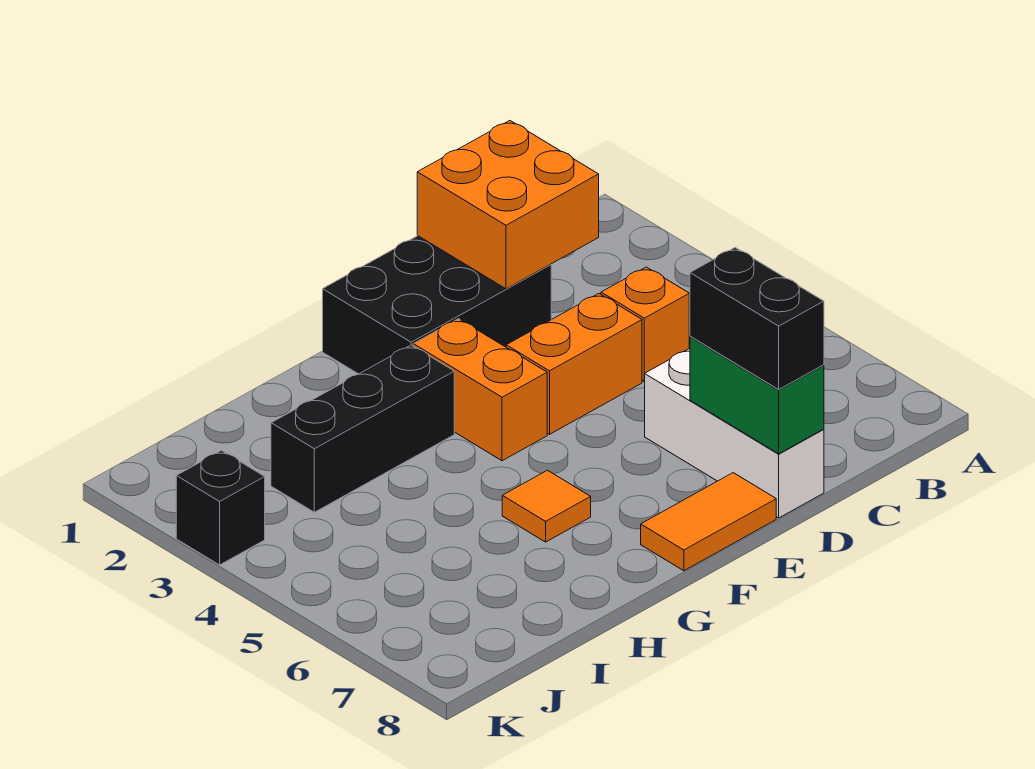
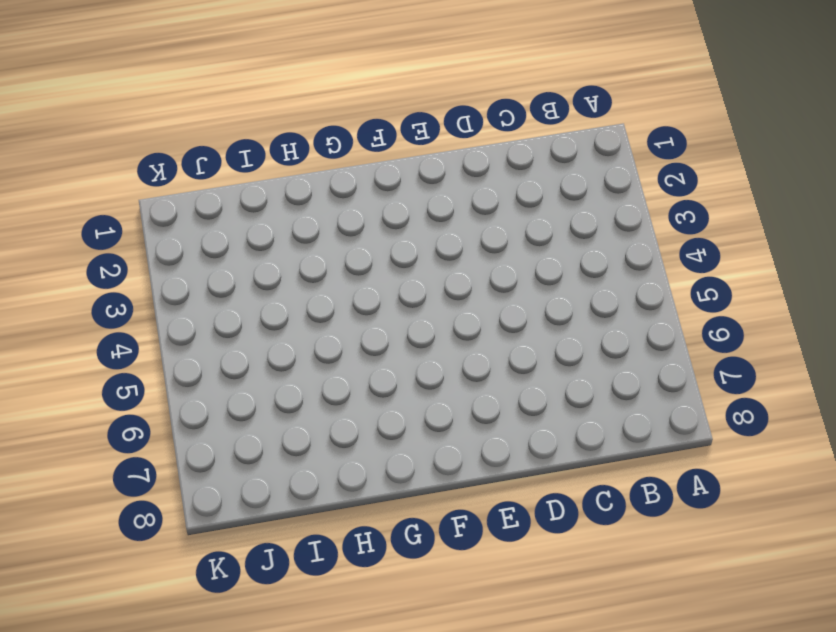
none -> orange brick C4 level 1
none -> black brick D1:F2 level 1
none -> orange brick D4:E4 level 1

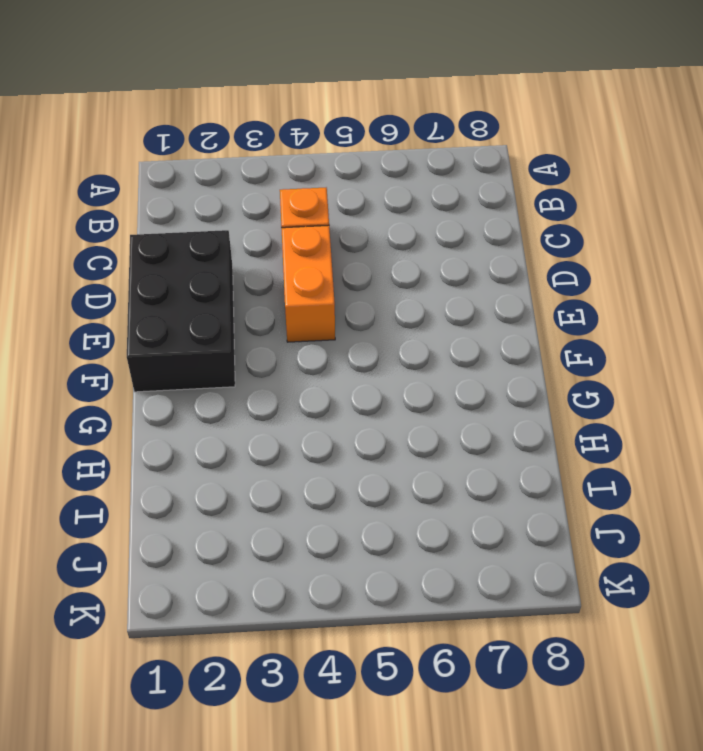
none -> white brick D6:D8 level 1
none -> orange tile E8:F8 level 1
none -> orange brick F3:F4 level 1

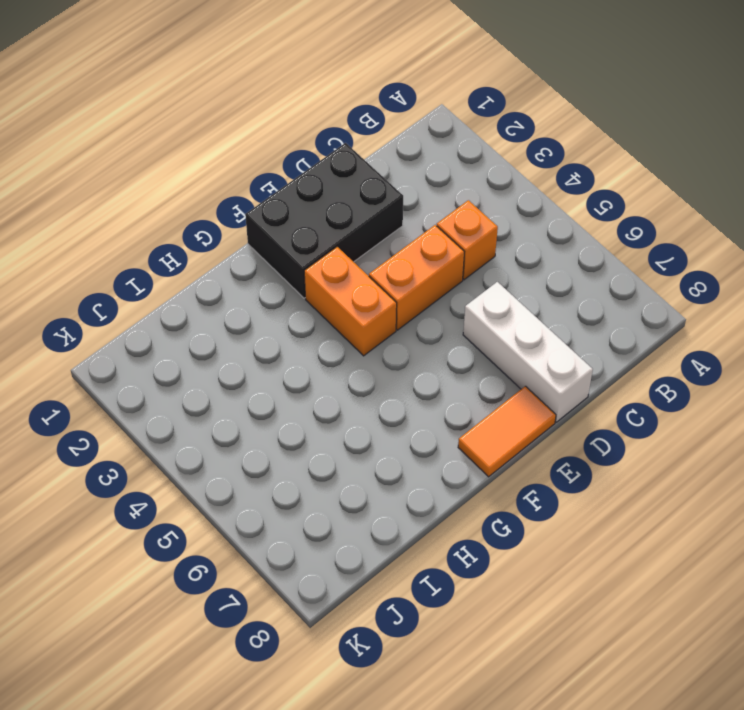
none -> black brick G3:I3 level 1
none -> orange tile G6 level 1
none -> black brick K3 level 1

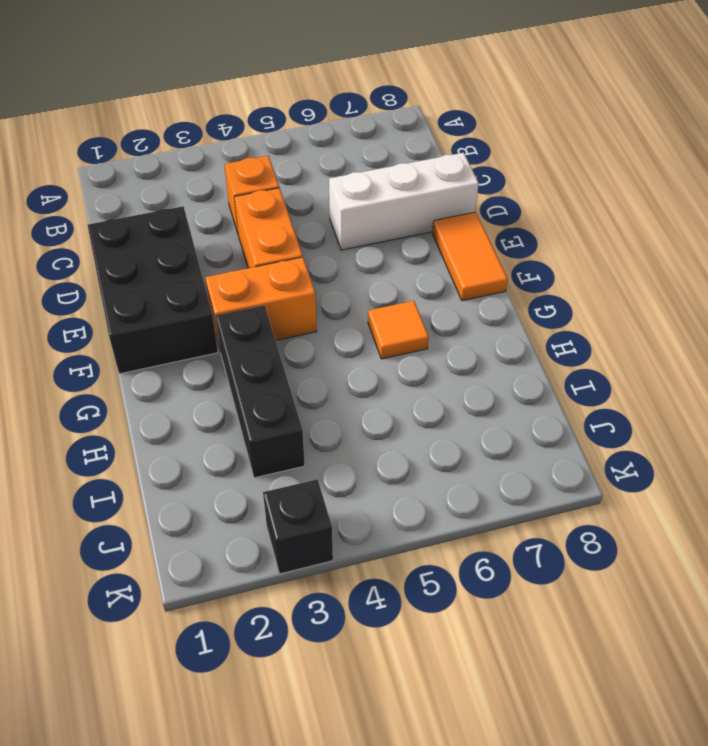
none -> orange brick C1:D2 level 2
none -> green brick D7:D8 level 2
none -> black brick D7:D8 level 3

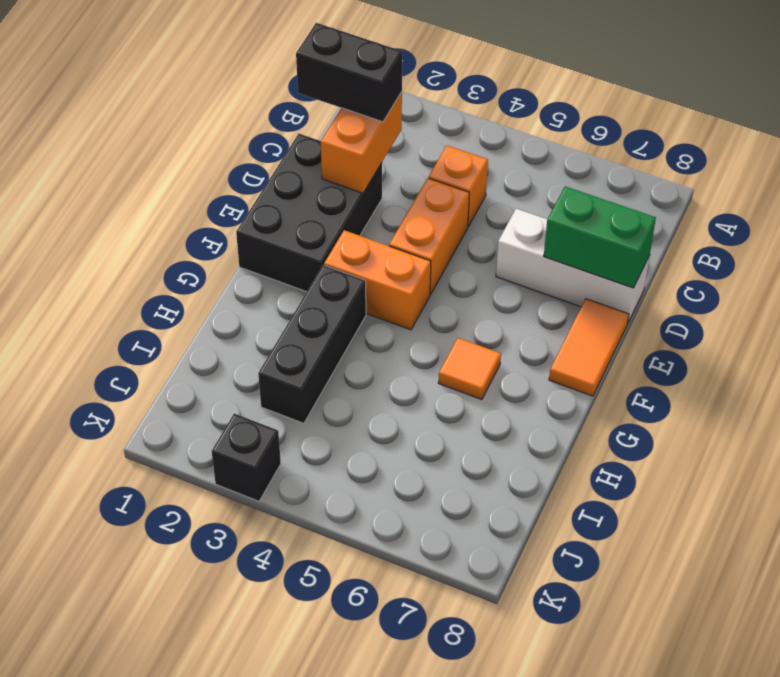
black brick C1:C2 level 3 -> black brick D7:D8 level 3
orange brick C2:D2 level 2 -> orange brick C1:D2 level 2

